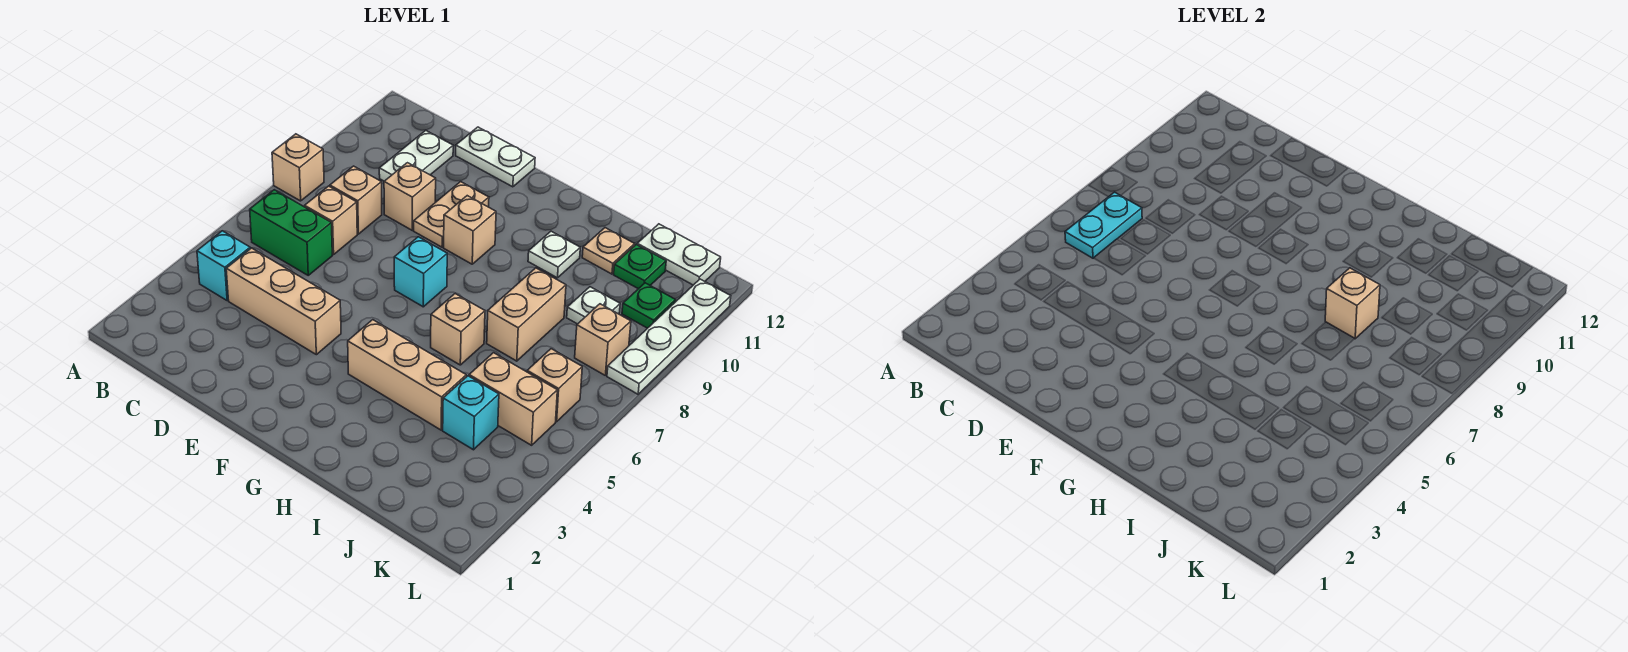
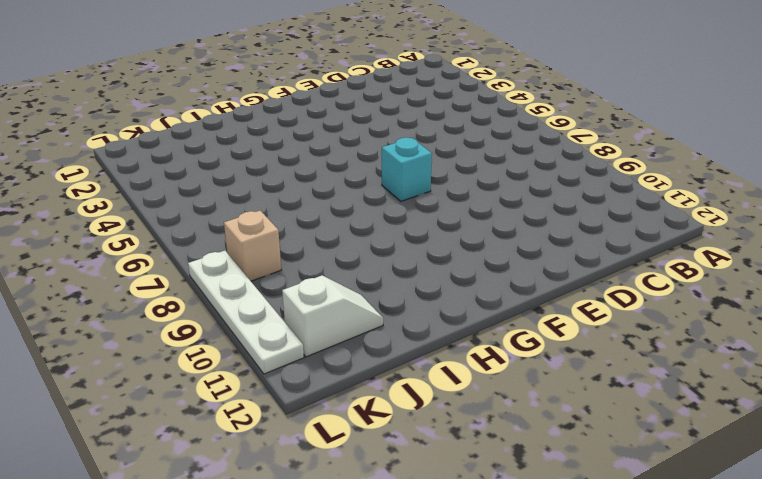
white slope J11:K11 level 1 top K -> green plate J11 level 1
none -> tan brick A8 level 1
none -> cyan brick B4 level 1
none -> green brick B6:C6 level 1

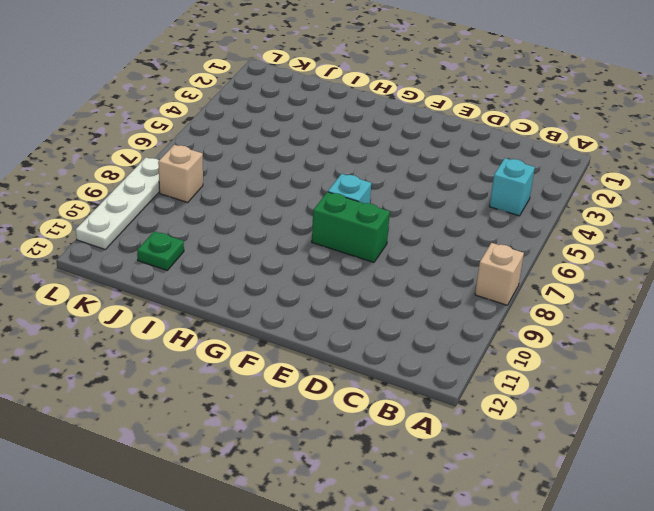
green brick E8:F8 level 1 -> green brick B6:C6 level 1
none -> tan brick C4:E4 level 1
none -> tan brick C7 level 1
none -> tan brick C8 level 1

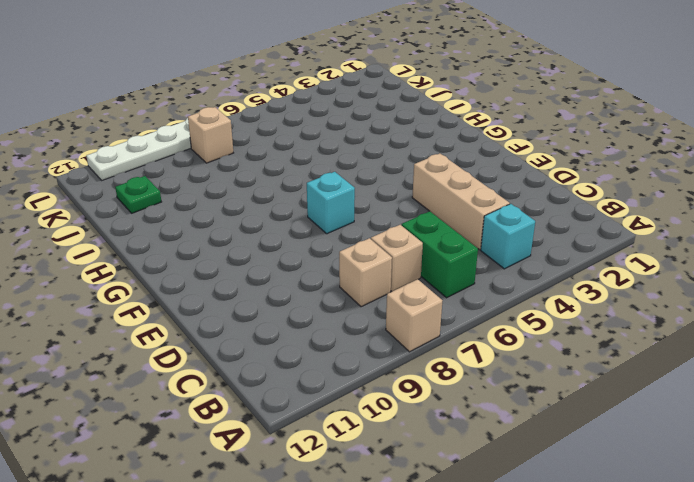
none -> white plate C10:C11 level 1
none -> tan brick D9 level 1
none -> white plate D12:E12 level 1

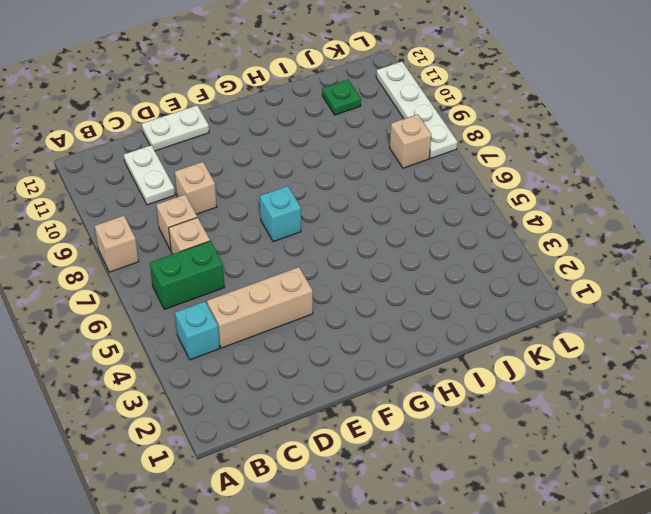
none -> tan plate E9:E10 level 1
none -> tan brick F9 level 1
none -> tan brick G4:I4 level 1

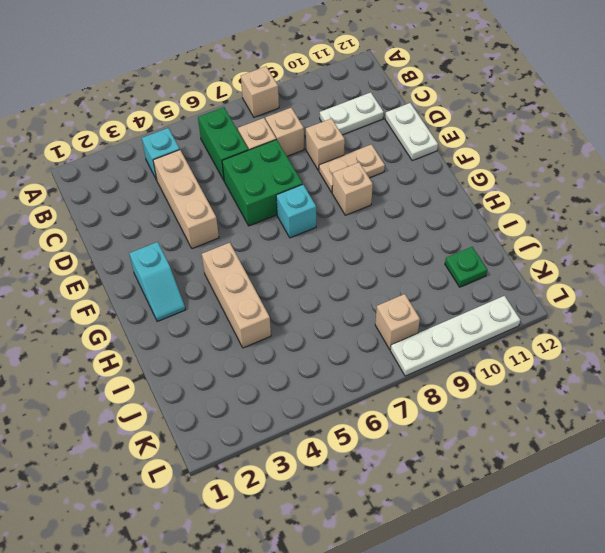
green brick D6:E7 level 1 -> none
cyan slope F2:G2 level 1 top F -> none
none -> tan brick H6 level 1
none -> white plate H10 level 1
none -> tan brick I7:I8 level 1

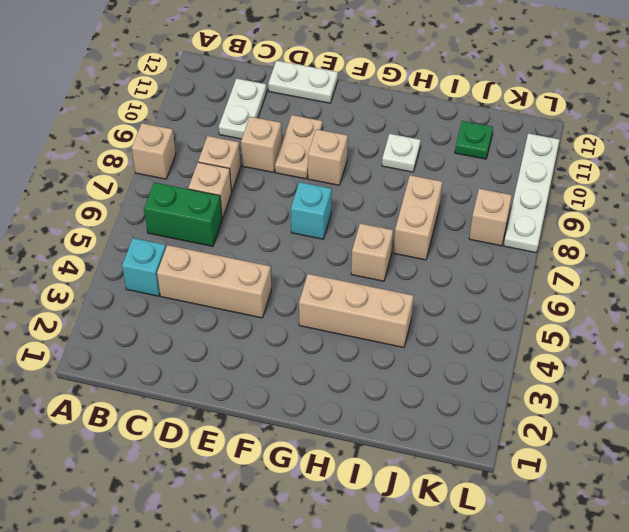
none -> tan plate I11 level 1
none -> cyan brick J4 level 1
none -> tan brick J5:K5 level 1

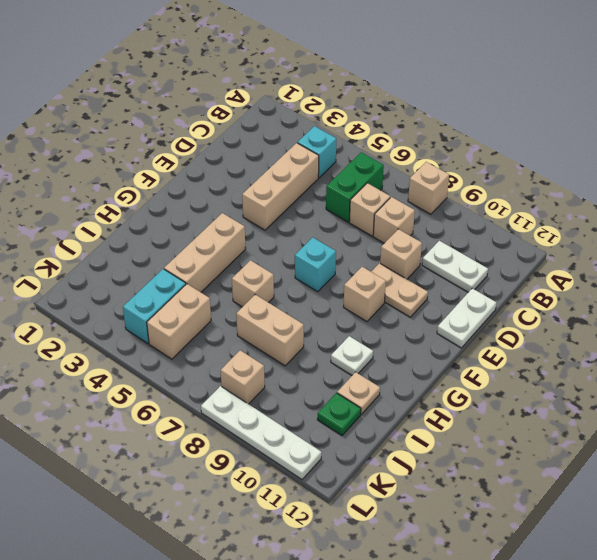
cyan brick J4:K4 level 1 -> cyan brick J4 level 1
none -> white plate J9 level 1
none -> white plate J12:K12 level 1
none -> tan brick K6 level 1

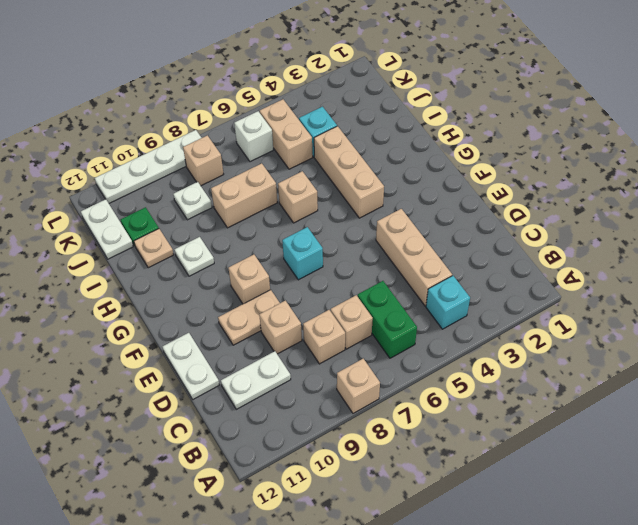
white brick K6 level 1 -> tan brick K6 level 1
none -> green plate K10 level 1
none -> cyan plate B6:B7 level 2
none -> tan brick I8 level 2

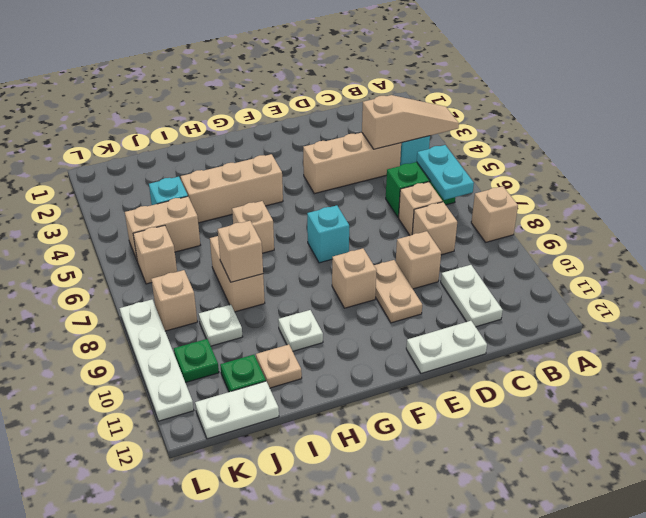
tan slope A4:C4 level 2 top C -> none

